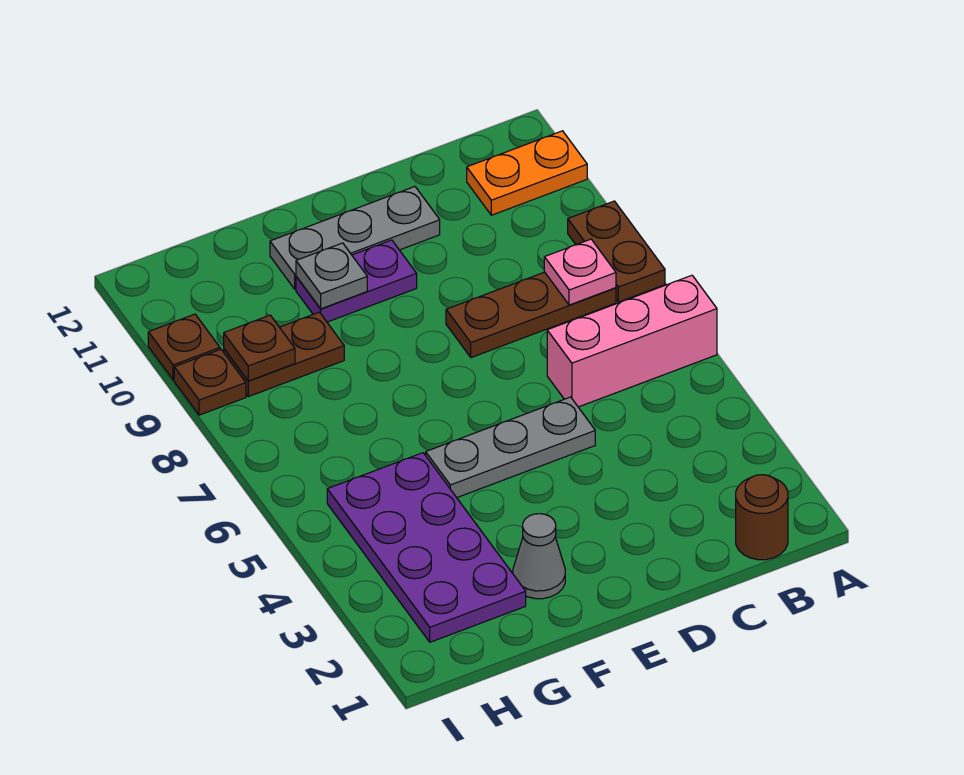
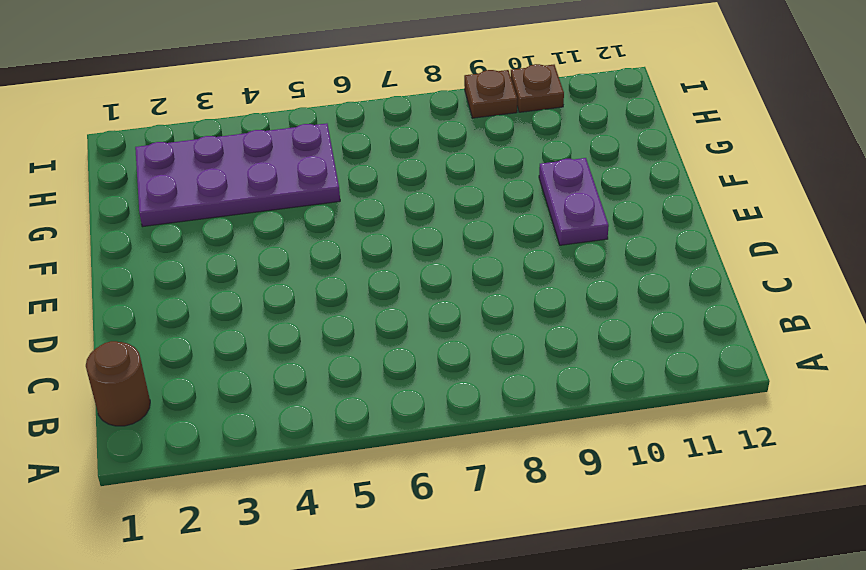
none -> pink brick A6:C6 level 1
none -> brown plate A8:A9 level 1
none -> orange plate A11:B11 level 1

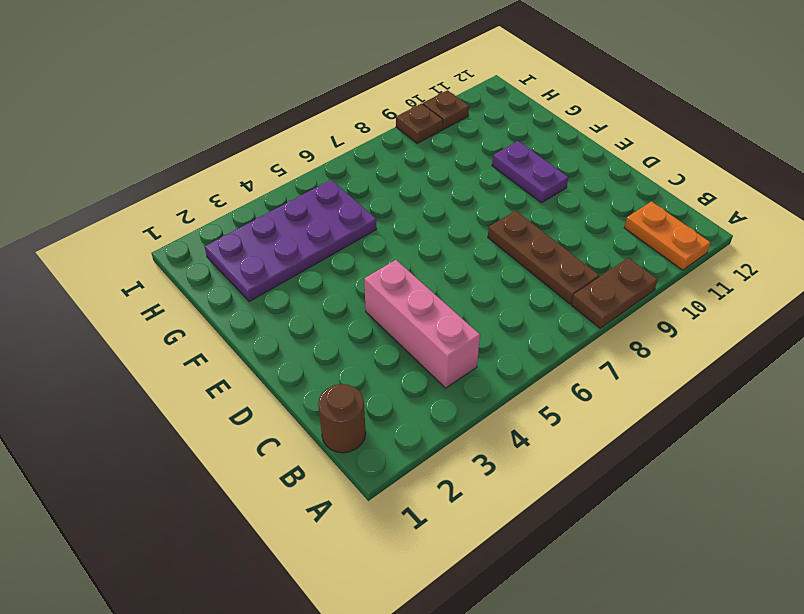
pink brick B4:D4 level 1 -> pink brick A6:C6 level 1
none -> grey plate D5:F5 level 1
none -> grey plate D11:F11 level 1
none -> grey cone F2 level 1

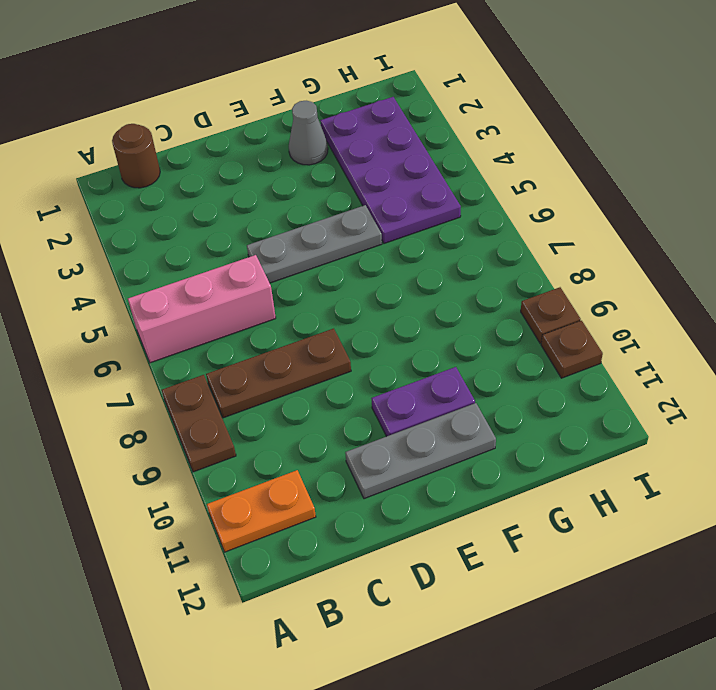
none -> brown plate G9:H9 level 1
none -> pink plate B8 level 2
none -> grey plate F10 level 2

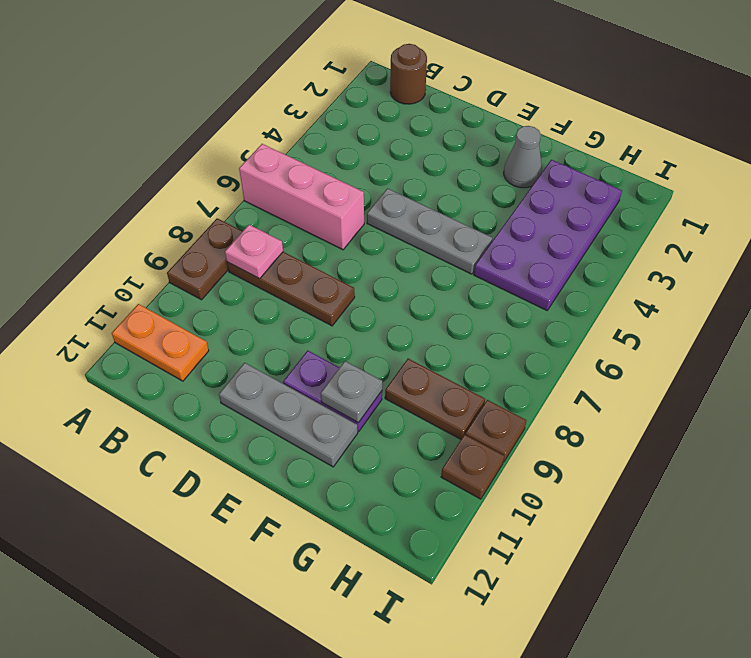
none -> brown plate H9 level 2

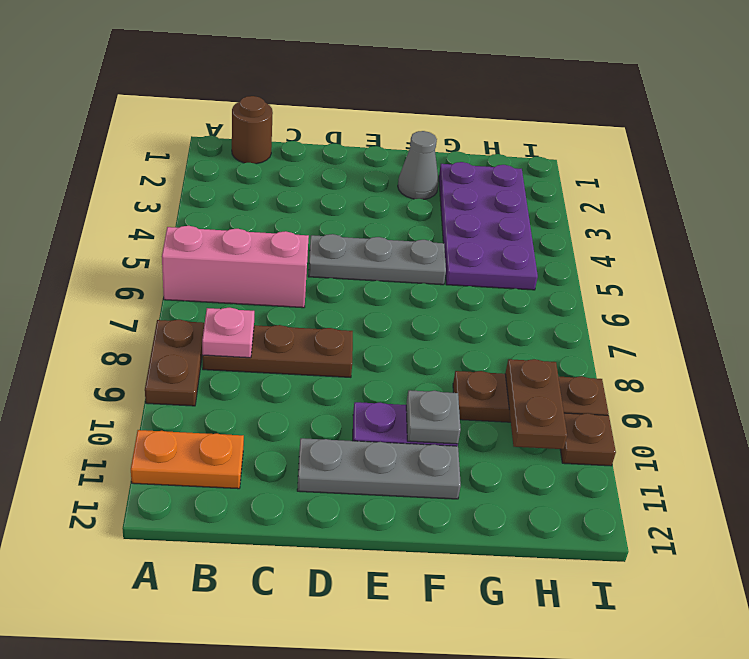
brown plate H9:H10 level 2 -> brown plate H9 level 2

